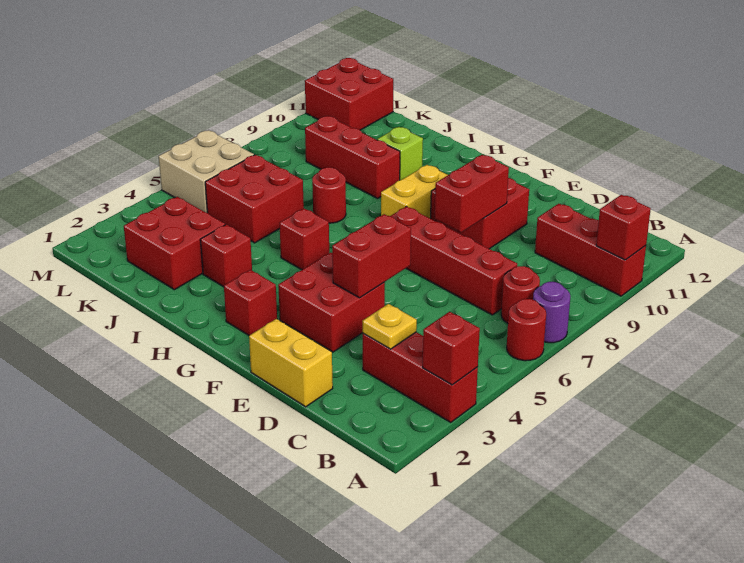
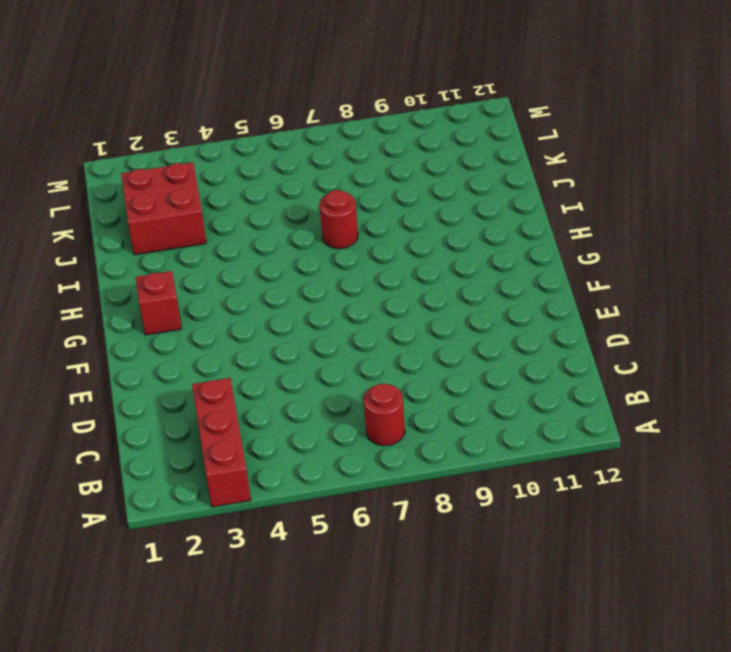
none -> red round brick A6 level 1
none -> purple round brick A7 level 1
none -> red brick A10:C10 level 1

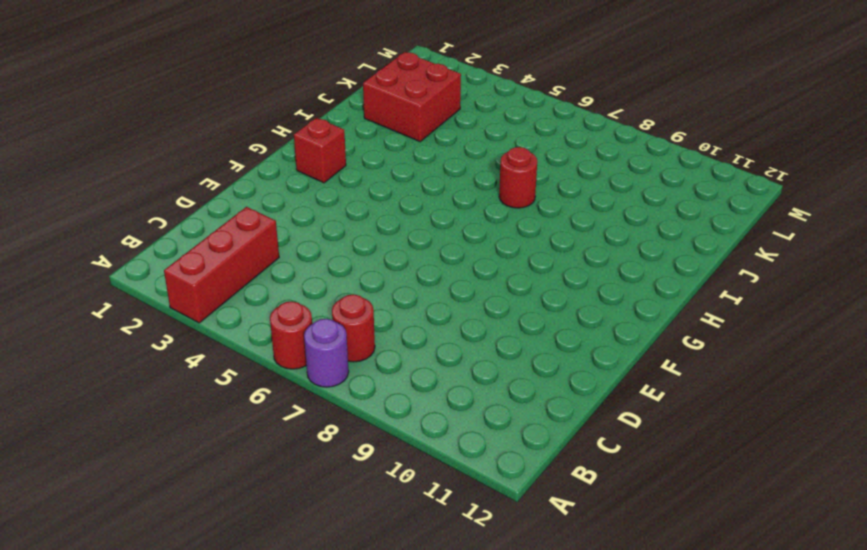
none -> red brick A10:C10 level 1
none -> red brick C7:F7 level 1
none -> yellow brick D1:E1 level 1

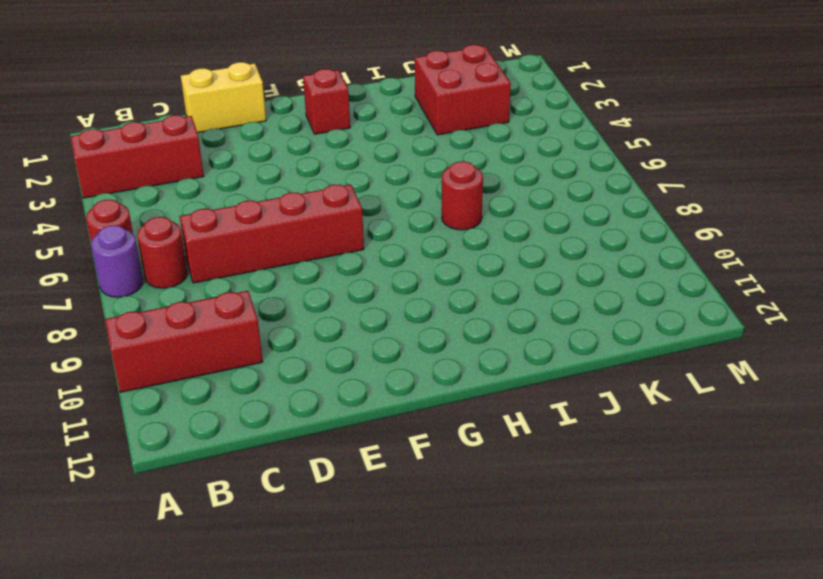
none -> red brick E3:F4 level 1
none -> red brick E9:F10 level 1
none -> yellow brick G8:G9 level 1

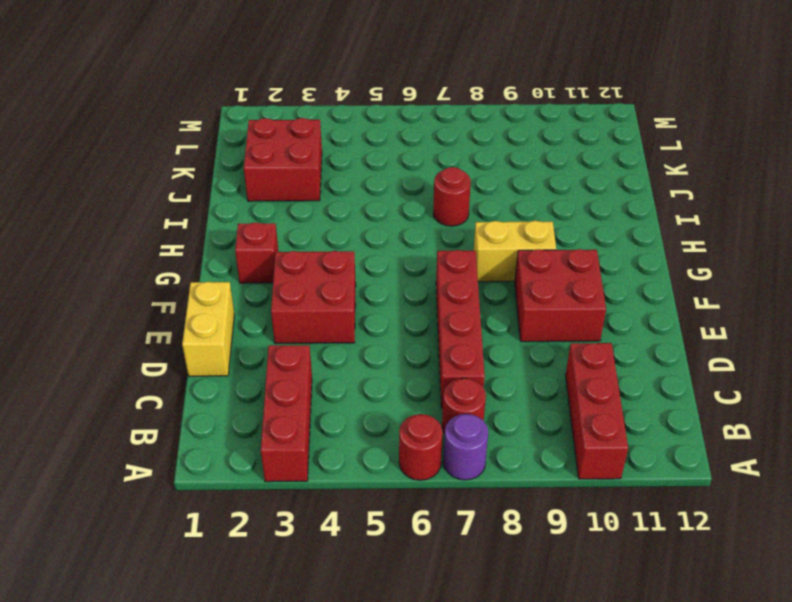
none -> red brick H5 level 1
none -> red brick I3 level 1
none -> red brick I9:K9 level 1

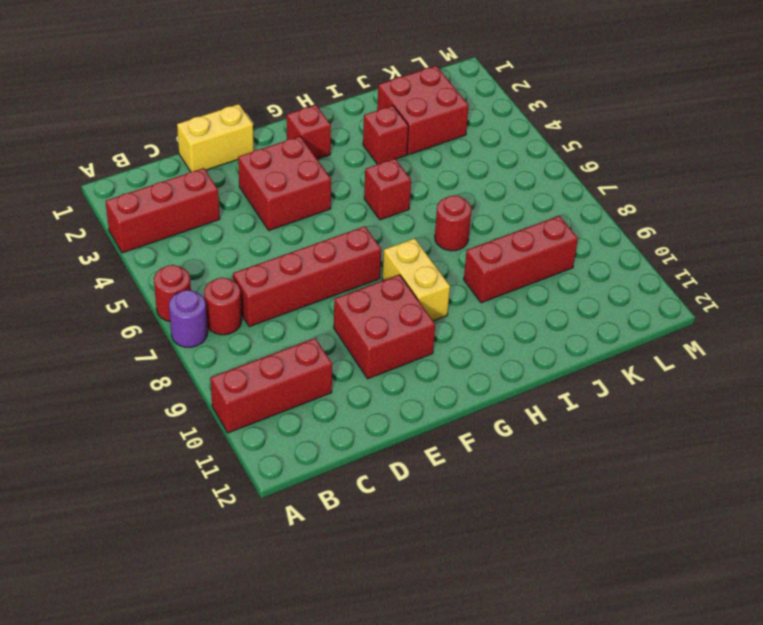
none -> lime brick I10 level 1
none -> red brick J5:K6 level 1
none -> tan brick L5:M6 level 1

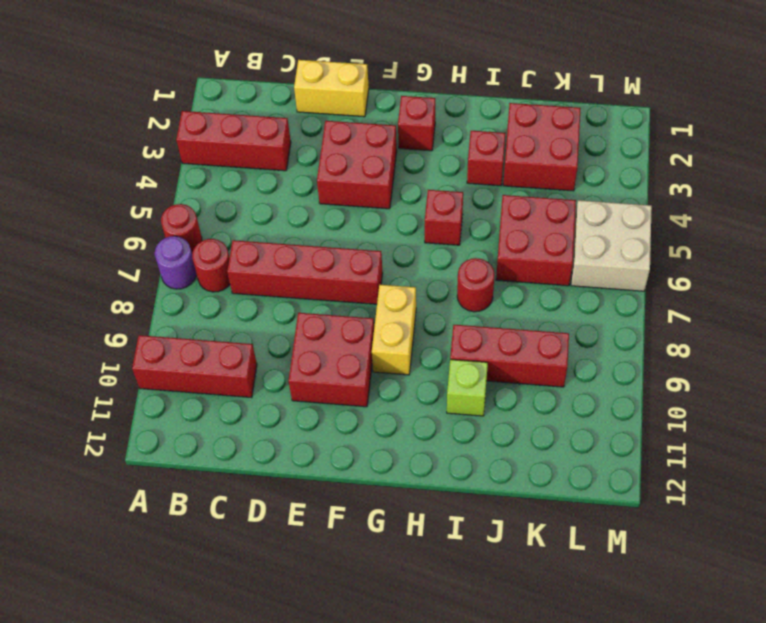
none -> red brick L11:M12 level 1
none -> red brick A3 level 2
none -> red brick A10 level 2

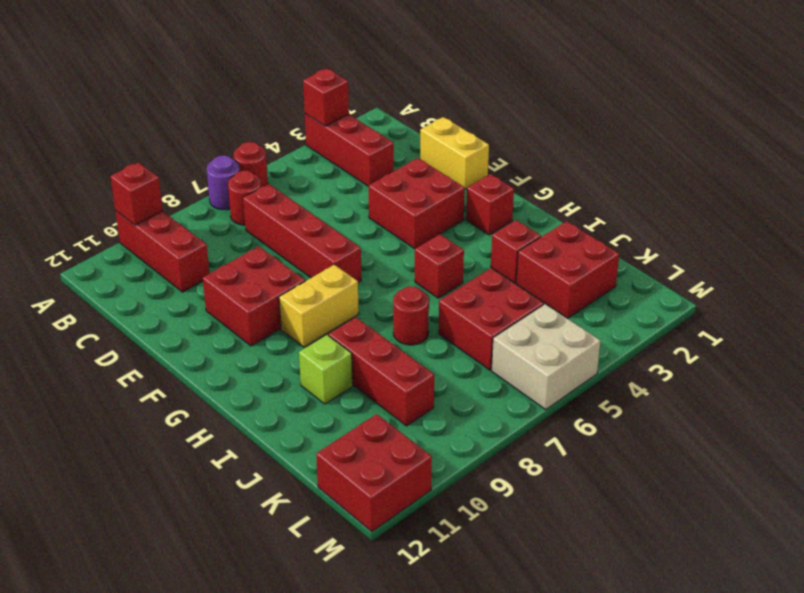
none -> yellow plate C3 level 2
none -> red brick E4:E5 level 2
none -> red brick E8:E9 level 2

